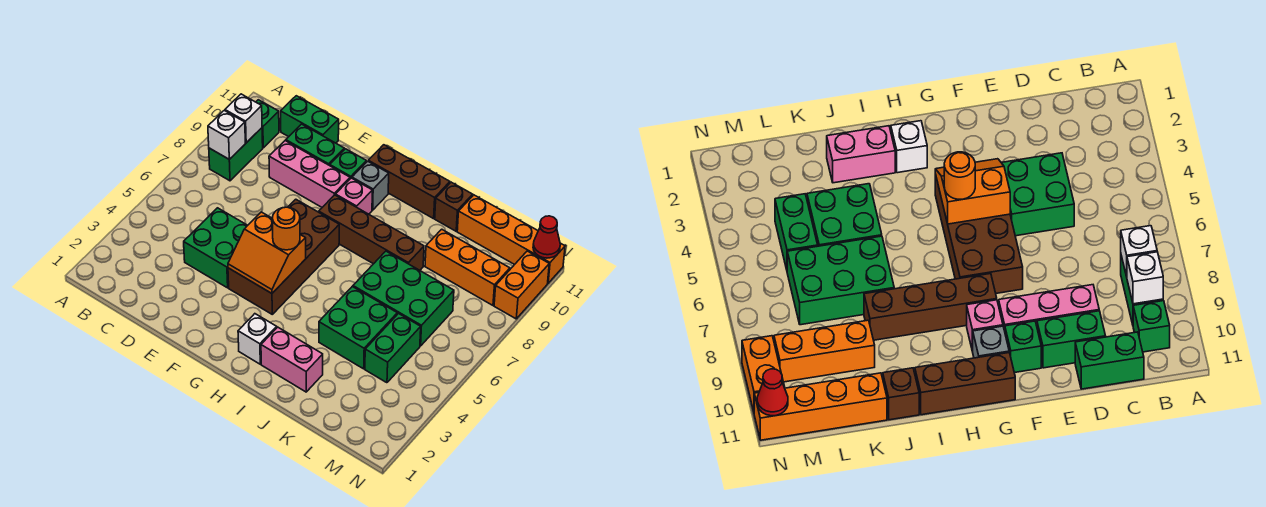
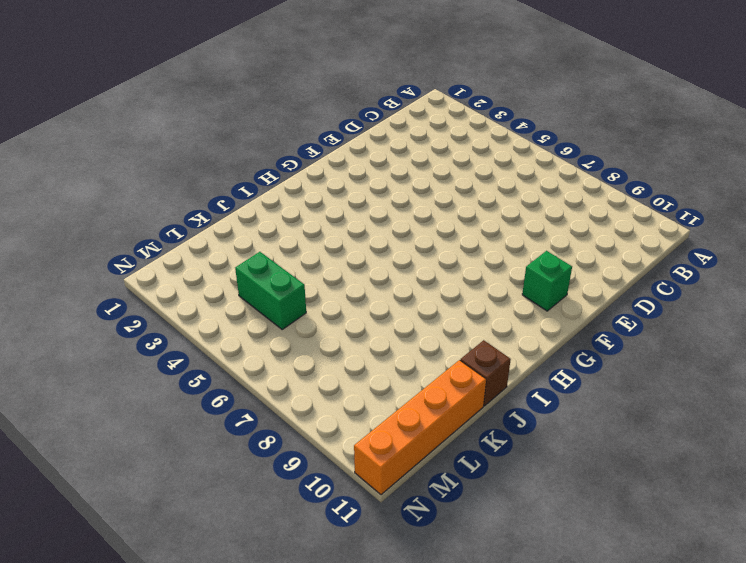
none -> green brick B8:B9 level 1
none -> green brick B10 level 1
none -> green brick C11:D11 level 1

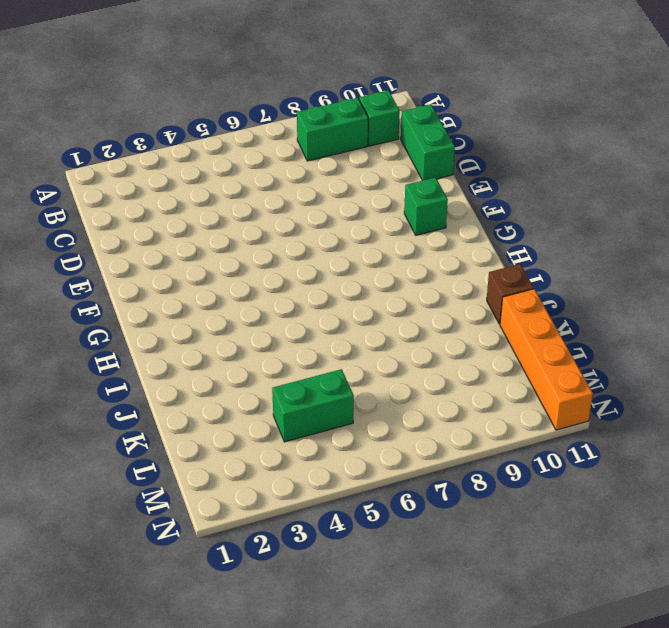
none -> green brick D4:E5 level 1
none -> pink brick D9:F9 level 1
none -> green brick D10:E10 level 1

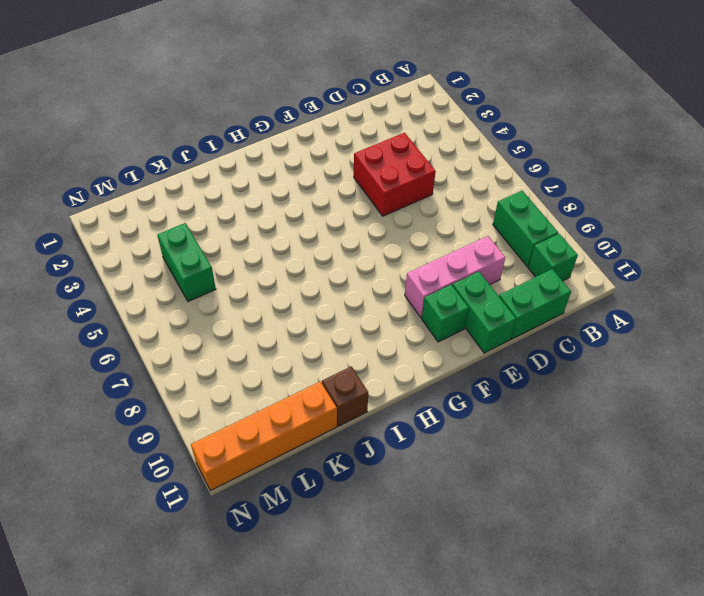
red brick D4:E5 level 1 -> green brick D4:E5 level 1
green brick E10:E11 level 1 -> green brick D10:E10 level 1
none -> brown brick F4:G7 level 1
none -> brown brick G8:J8 level 1
none -> pink brick G9 level 1

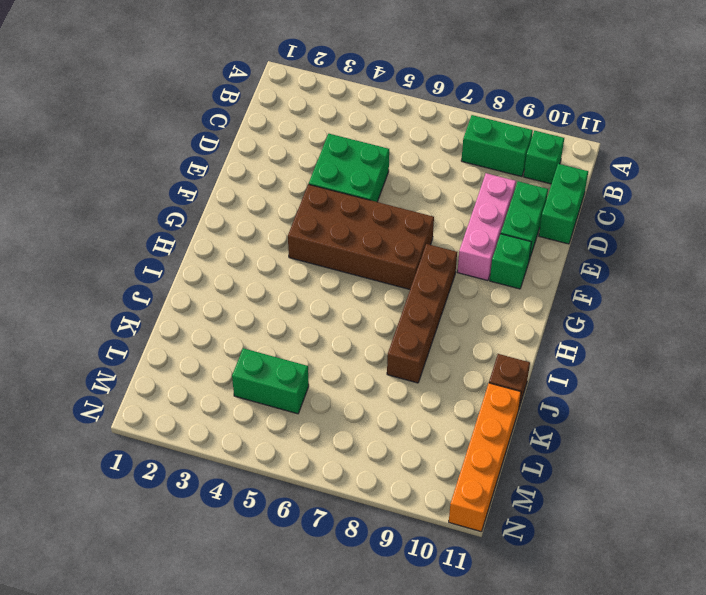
none -> pink brick G9 level 1
none -> grey brick G10 level 1
none -> brown brick G11:I11 level 1

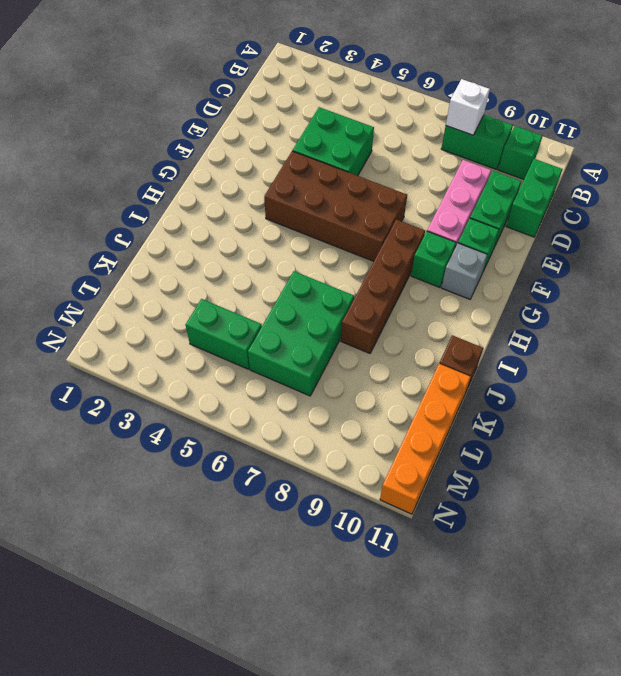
green brick G9 level 1 -> pink brick G9 level 1
none -> brown brick G11:I11 level 1
none -> white brick H2 level 1
none -> pink brick I2:J2 level 1

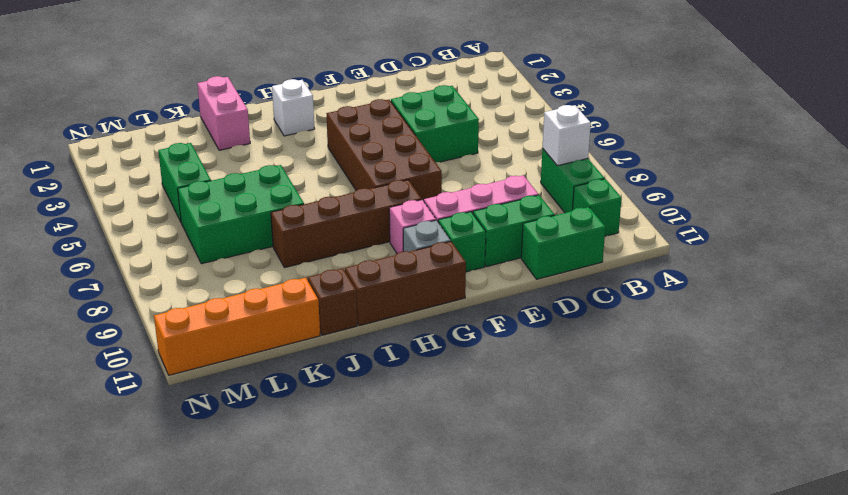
pink brick J1:J2 level 1 -> pink brick I2:J2 level 1
none -> green brick J4:K5 level 1
none -> orange brick K9:M9 level 1
none -> orange brick N9:N10 level 1

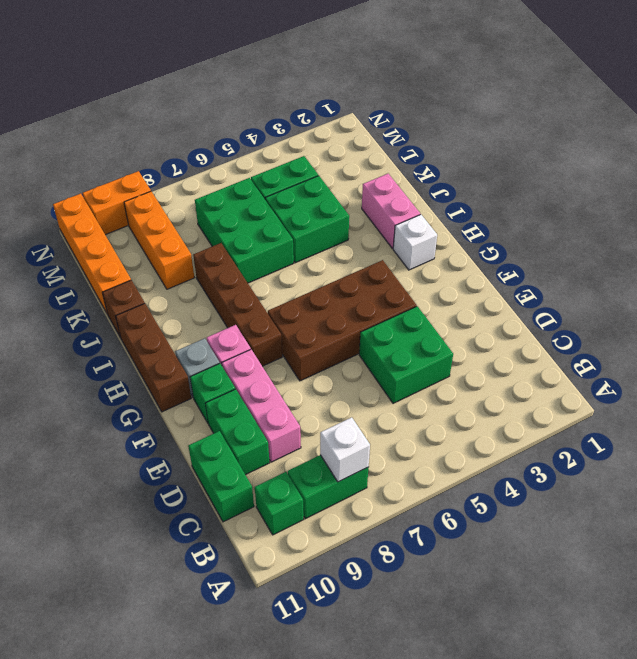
none -> white brick B9 level 2
none -> orange slope F4:G5 level 2 top 5
none -> red cone N11 level 2

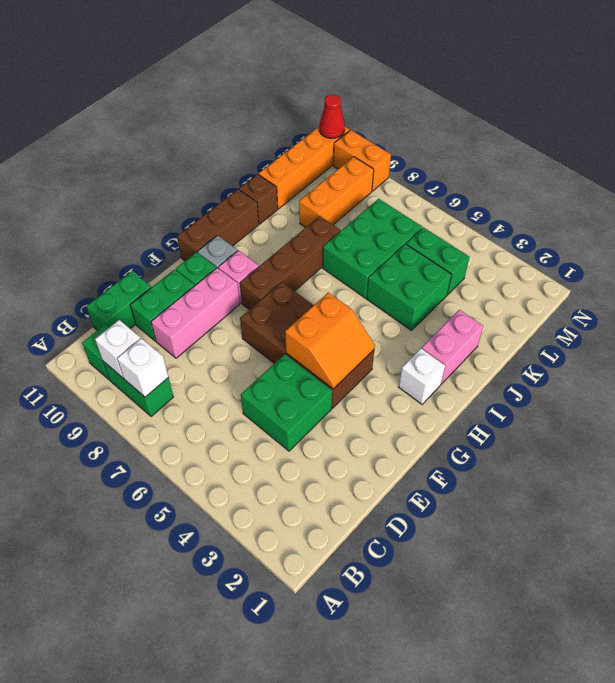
none -> orange round brick G5 level 3

